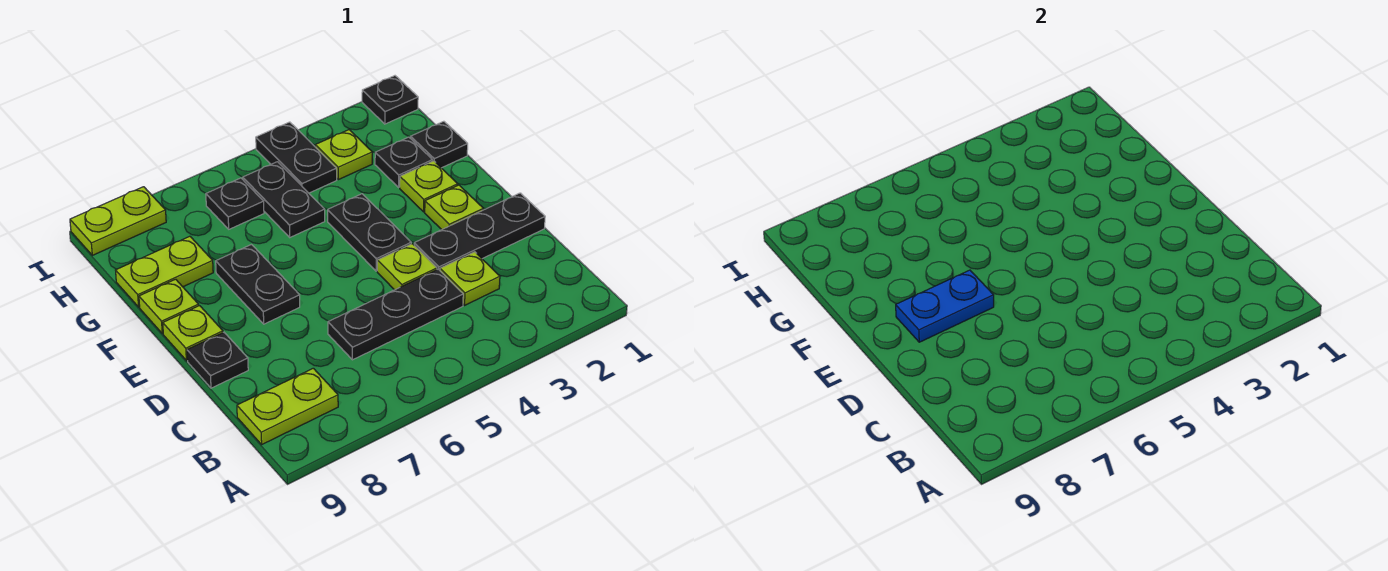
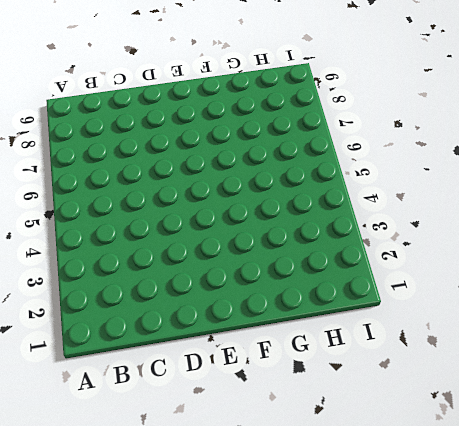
none -> lime plate B8:B9 level 1
none -> lime plate C3 level 1
none -> black plate C4:C6 level 1

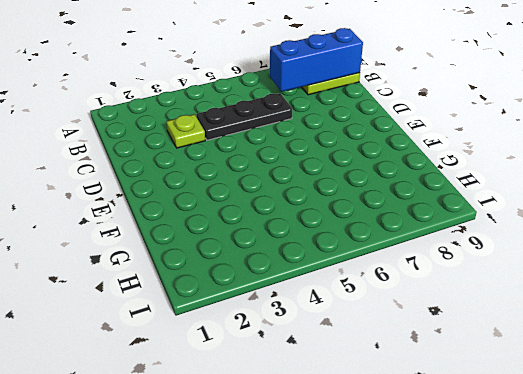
blue brick B7:B9 level 2 -> none
none -> black plate D1:D3 level 1
none -> lime plate D4 level 1
none -> black plate D9 level 1

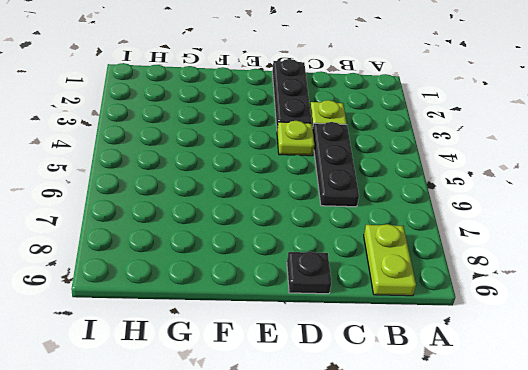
none -> lime plate E2 level 1
none -> black plate E4:F4 level 1
none -> black plate E7:F7 level 1

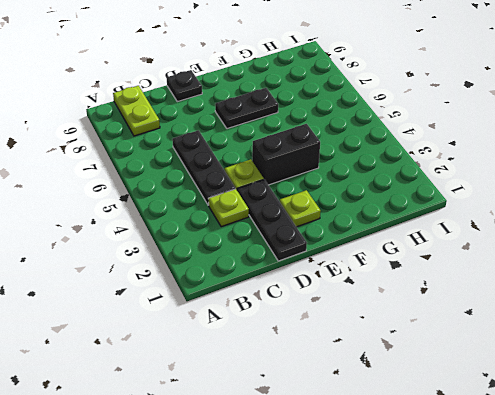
black brick E4:F4 level 1 -> black plate E4:F4 level 1
none -> lime plate E9 level 1
none -> lime plate F2 level 1
none -> lime plate F9 level 1

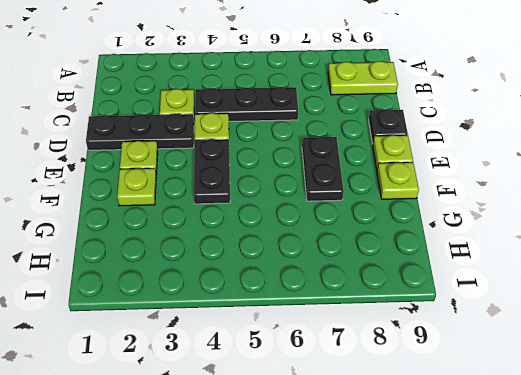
none -> black plate G1 level 1
none -> black plate G2 level 1
none -> black plate G5:H5 level 1

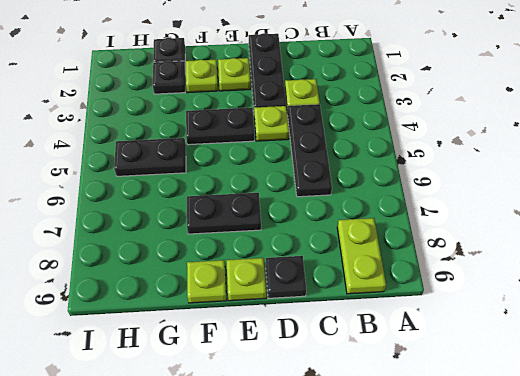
none -> lime plate G8:G9 level 1
none -> lime plate H3 level 1
none -> black plate H4:I4 level 1

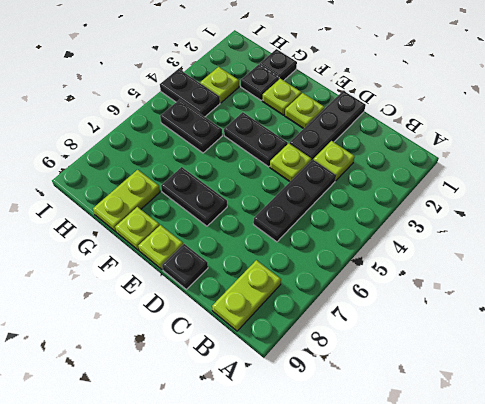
none -> black plate H6 level 1
none -> black plate I1 level 1
none -> lime plate I8:I9 level 1

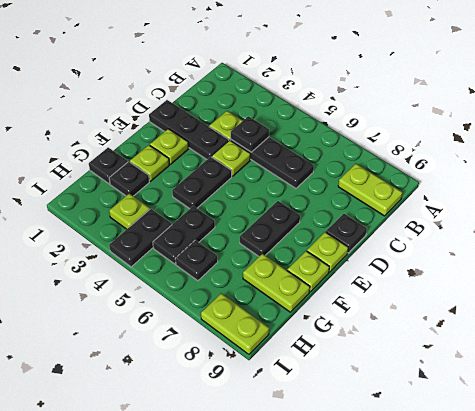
black plate C4 level 2 -> black plate I1 level 1
none -> blue plate E7:E8 level 2

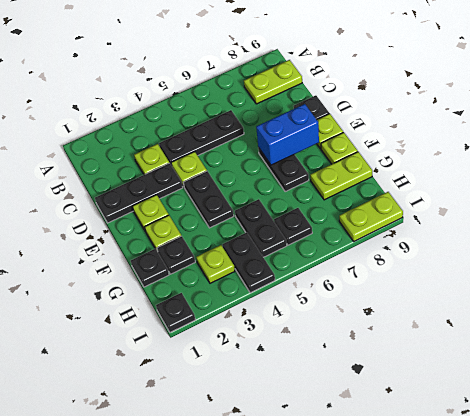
blue brick E7:E8 level 2 -> blue plate E7:E8 level 2

